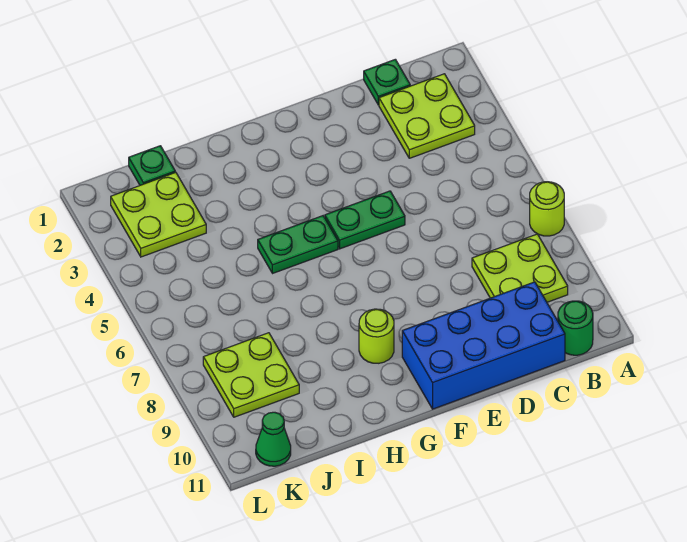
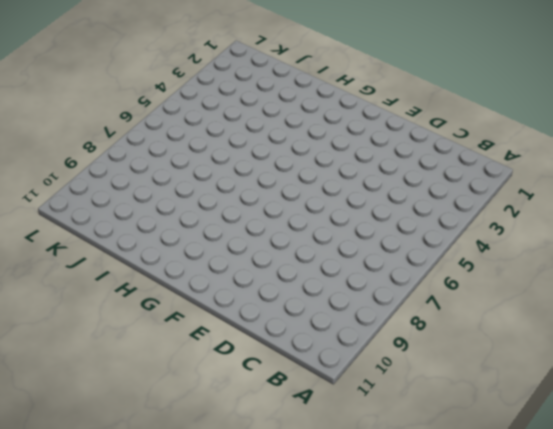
none -> lime round brick A7 level 1
none -> lime plate B2:C3 level 1
none -> lime plate B8:C9 level 1

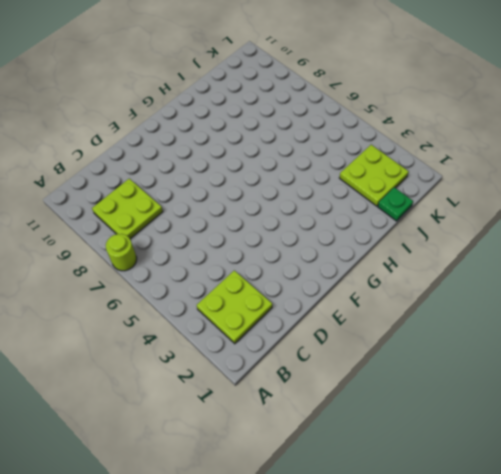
none -> green round brick B11 level 1
none -> green plate C1 level 1
none -> blue brick C10:F11 level 1

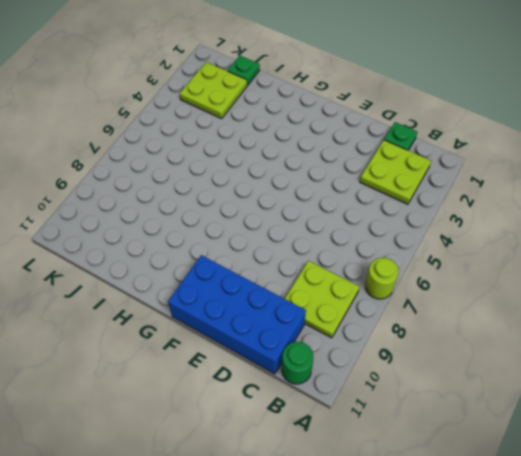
none -> green plate E5:F5 level 1
none -> green plate G5:H5 level 1
none -> lime round brick G9 level 1

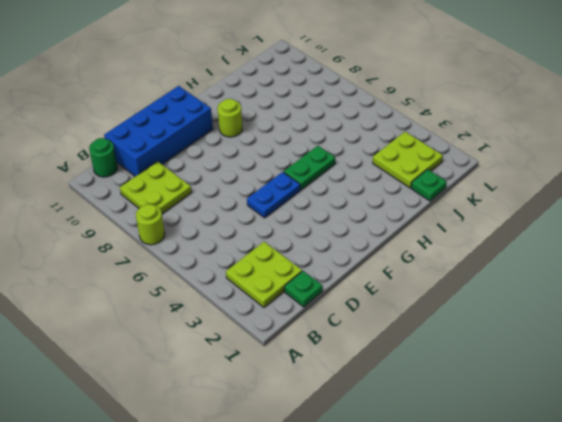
blue plate E5:F5 level 1 -> green plate E5:F5 level 1
none -> lime plate J8:K9 level 1
none -> green cone K11 level 1

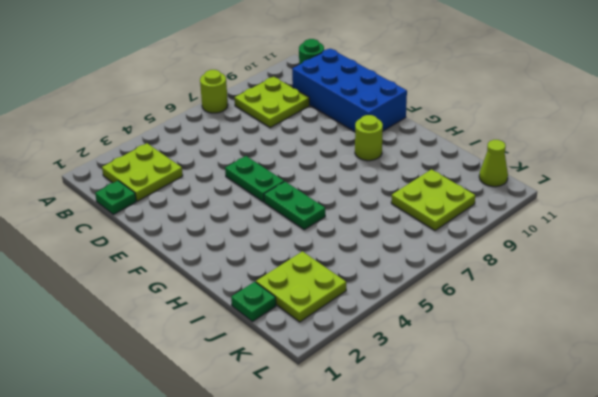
lime cone K11 level 1 -> green cone K11 level 1

